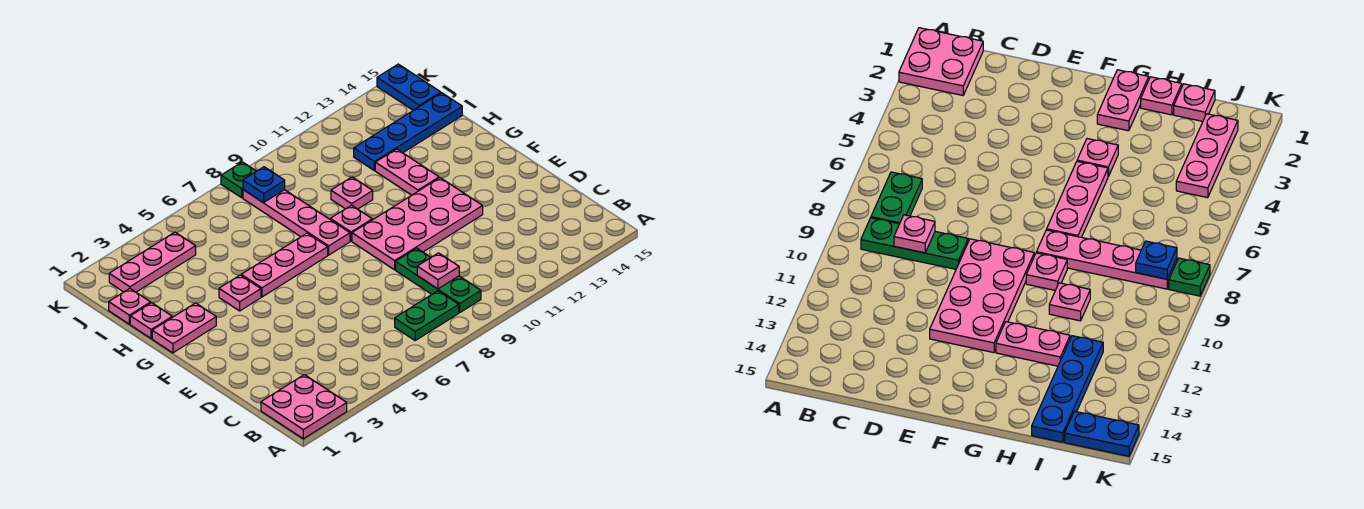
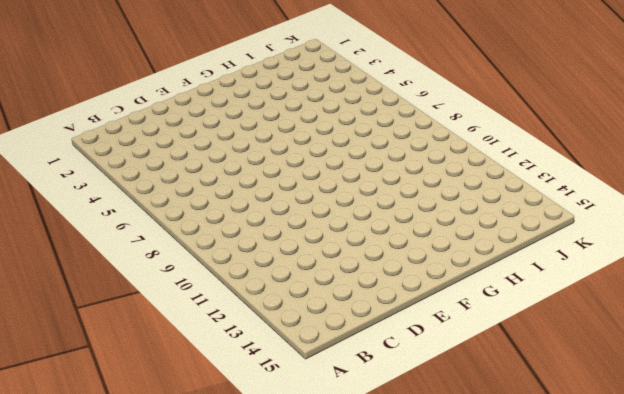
none -> pink plate A1:B2 level 1
none -> green plate B7:B8 level 1
none -> green plate B9:D9 level 1

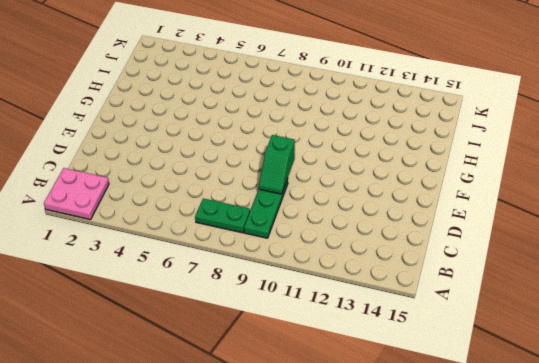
green slope D9:E9 level 2 top E -> none
none -> pink plate E9:F12 level 1
none -> pink plate G1:G2 level 1
none -> pink plate G4 level 1

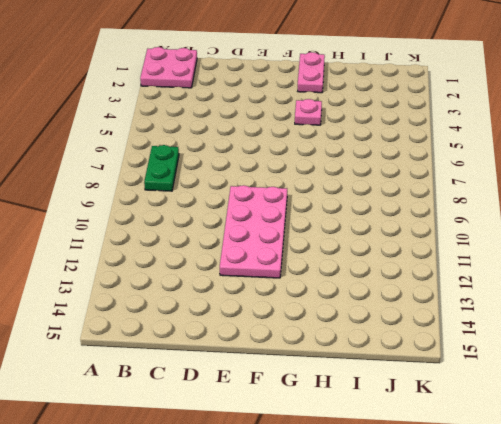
none -> green plate B9:D9 level 1
none -> pink plate G5:G7 level 1
none -> pink plate G8:J8 level 1

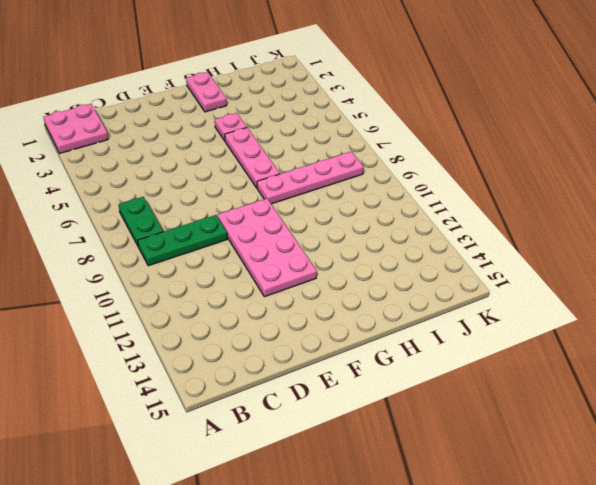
none -> pink plate G9 level 1
none -> pink plate G12:H12 level 1
none -> pink plate H1 level 1

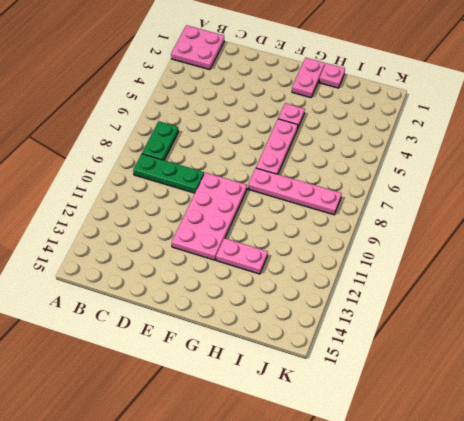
none -> pink plate G9 level 1
none -> pink plate H10 level 1
none -> pink plate I1 level 1

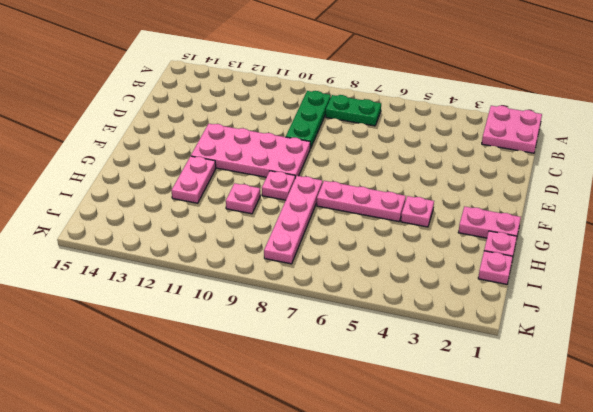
none -> blue plate I12:I15 level 1
none -> pink plate J2:J4 level 1
none -> blue plate J15:K15 level 1

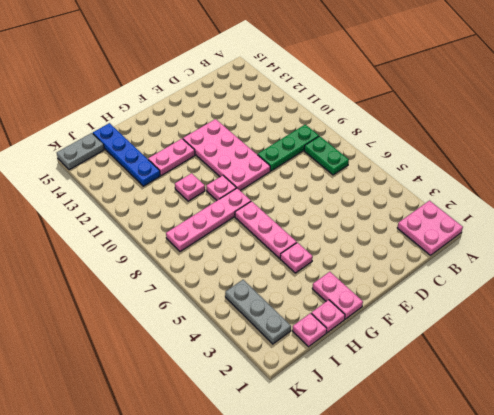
grey plate J2:J4 level 1 -> pink plate J2:J4 level 1
grey plate J15:K15 level 1 -> blue plate J15:K15 level 1
none -> green plate K8 level 1
none -> pink plate C9 level 2
none -> blue plate J8 level 2

